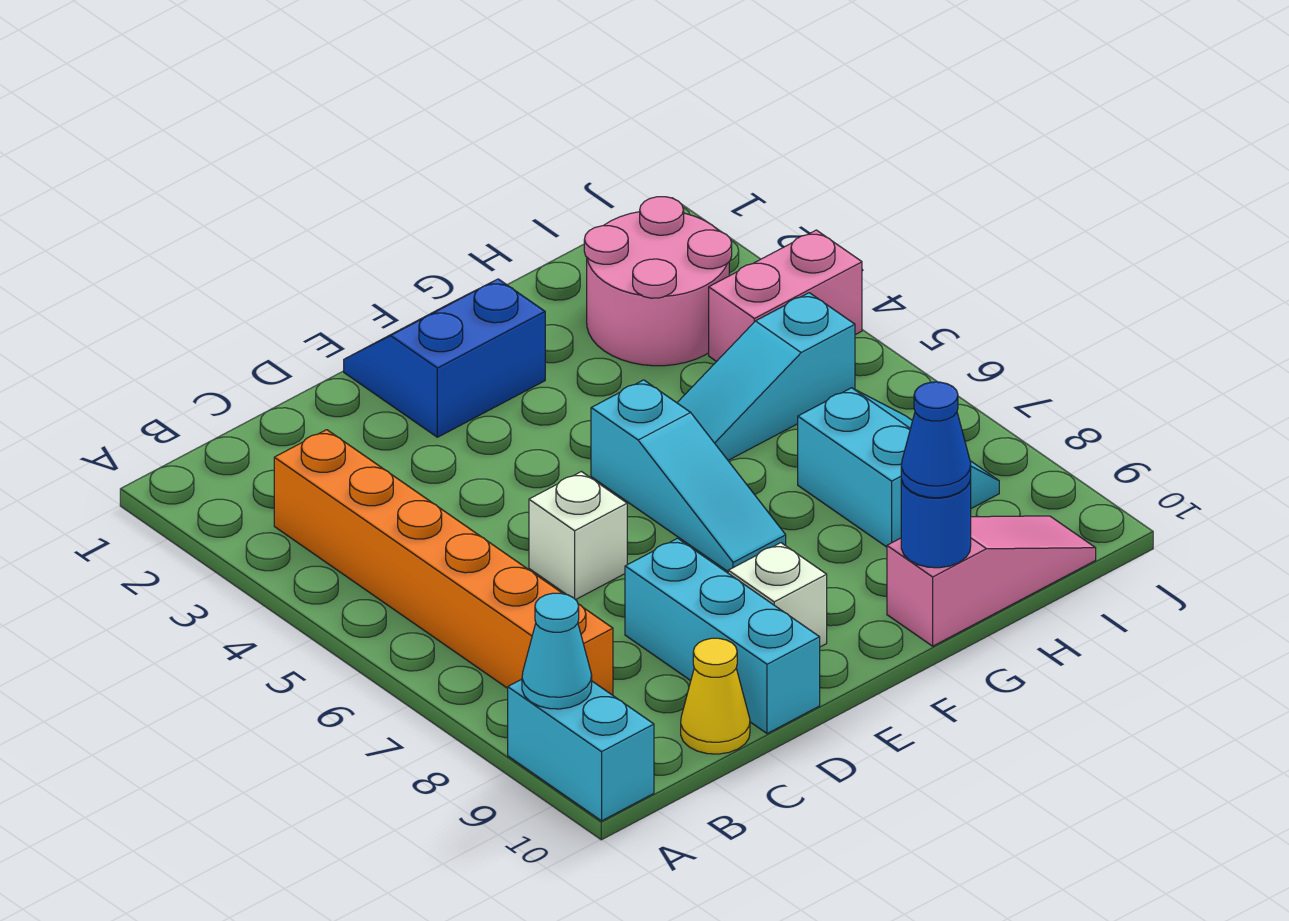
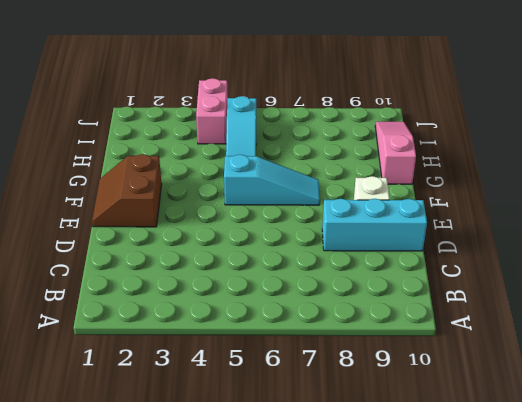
brown slope E1:F2 level 1 top 2 -> blue slope E1:F2 level 1 top 2
none -> cyan brick A9:A10 level 1
none -> orange brick B3:B8 level 1
none -> yellow cone C10 level 1

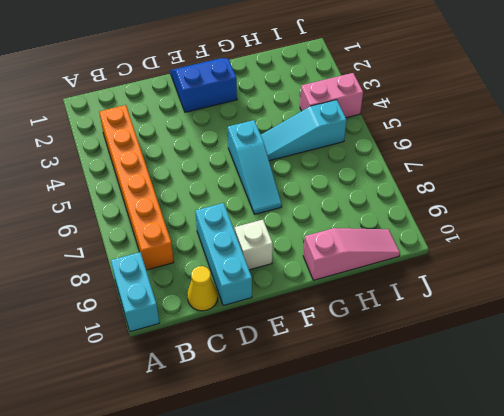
none -> white brick D6 level 1
none -> pink round brick H2:I3 level 1
none -> cyan slope H7:I8 level 1 top H

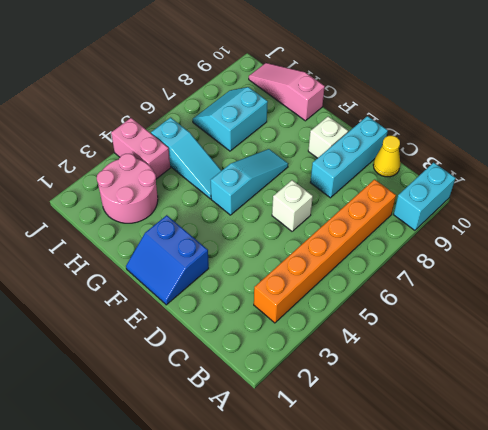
none -> cyan cone A9 level 2
none -> blue round brick G10 level 2
none -> blue cone G10 level 3

